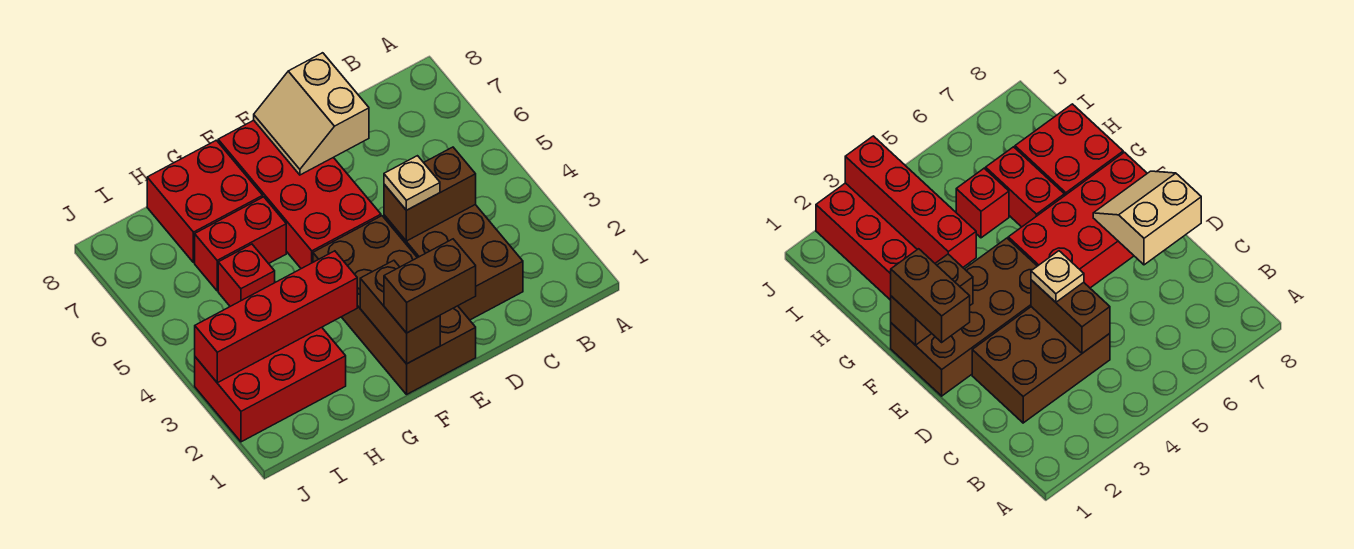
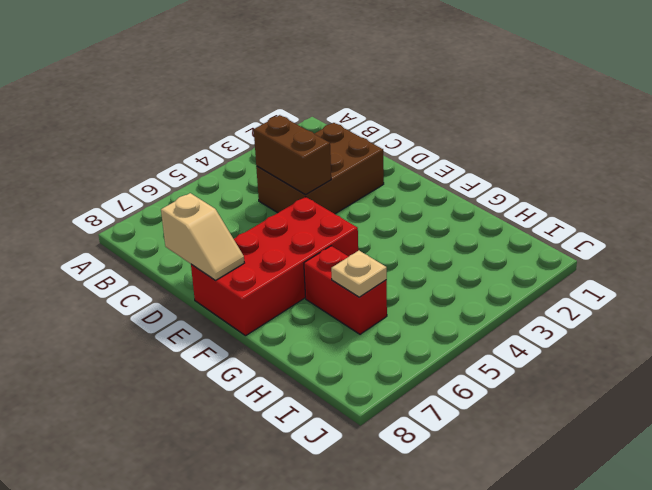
tan slope D8:E8 level 2 top D -> tan slope D7:E8 level 2 top D
tan plate H6 level 2 -> tan plate D4 level 3
none -> brown brick E1:F4 level 1
none -> red brick G7:H8 level 1
none -> red brick H2:J3 level 1

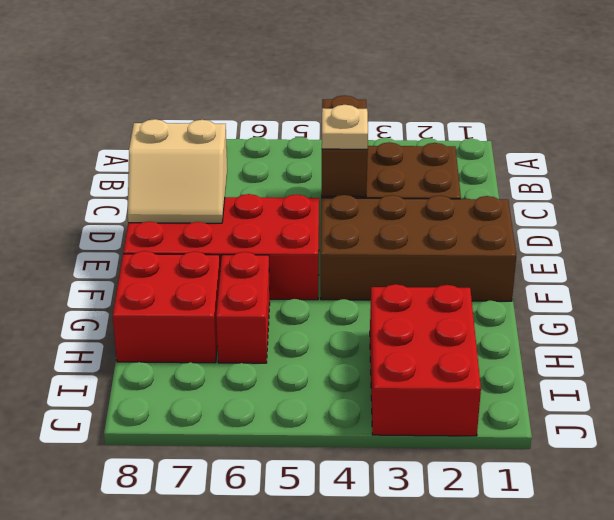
none -> red brick H5 level 1
none -> brown brick F1:F2 level 2
none -> red brick G3:J3 level 2

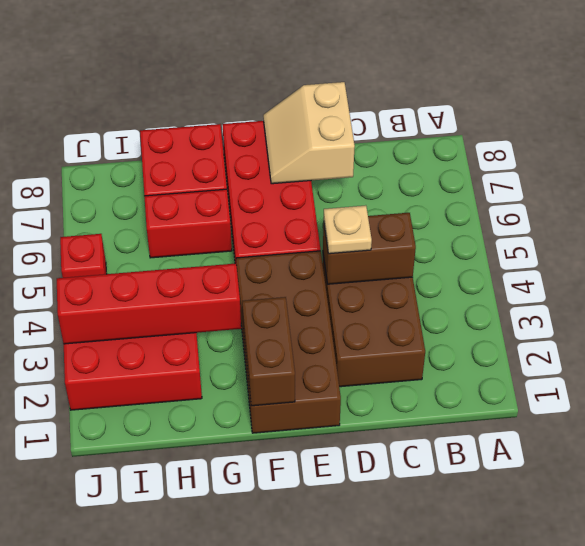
red brick J5 level 1 -> red brick H5 level 1
none -> brown brick E1:F1 level 3

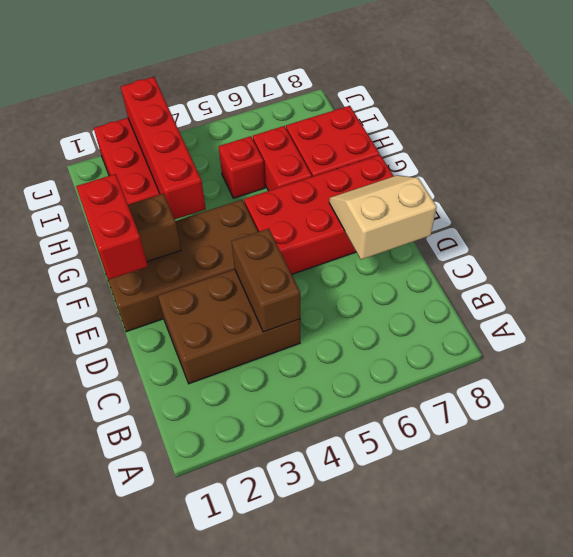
red brick E1:F1 level 3 -> brown brick E1:F1 level 3
none -> tan plate D4 level 3

